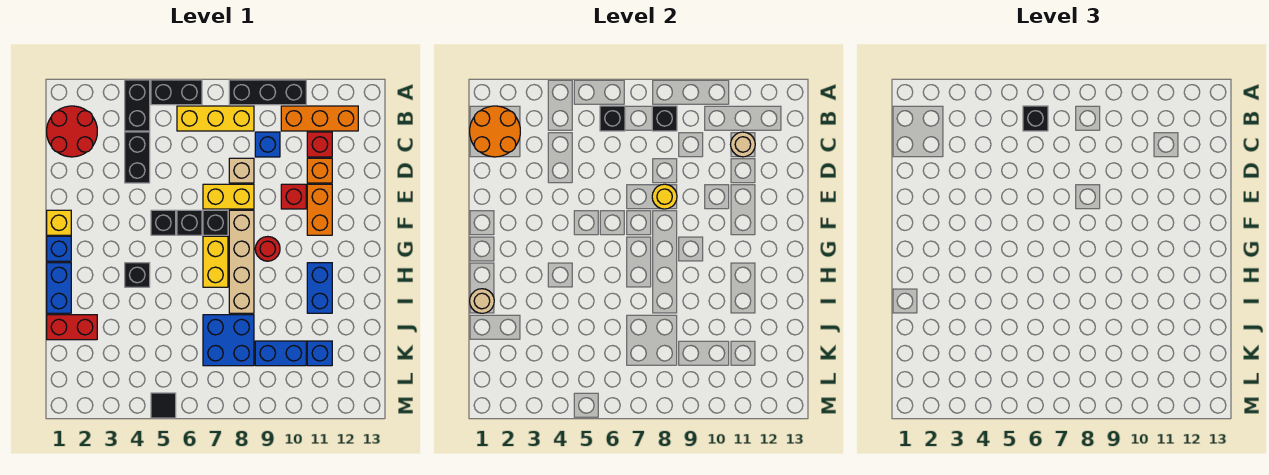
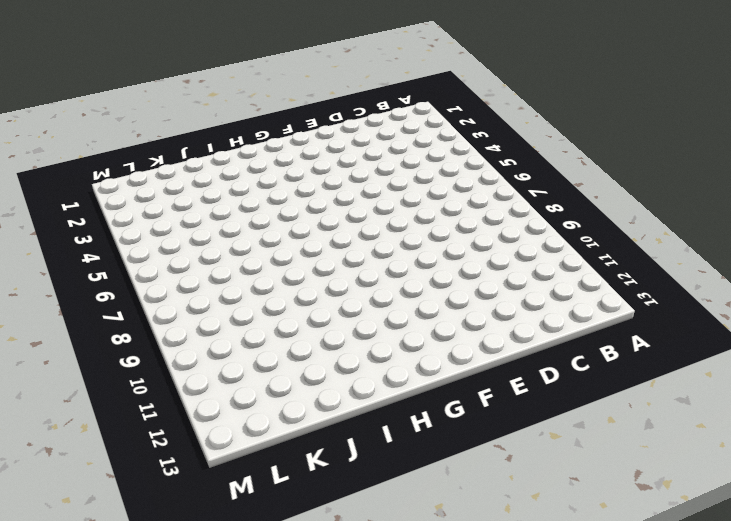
none -> black brick A4:B4 level 1
none -> black brick A5:A6 level 1
none -> black brick A8:A10 level 1
none -> red round brick B1:C2 level 1

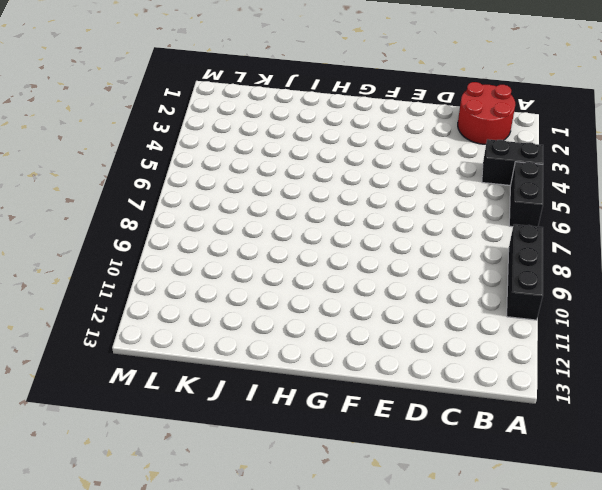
none -> yellow brick B6:B8 level 1
none -> orange brick B10:B12 level 1
none -> black brick C4:D4 level 1
none -> blue brick C9 level 1

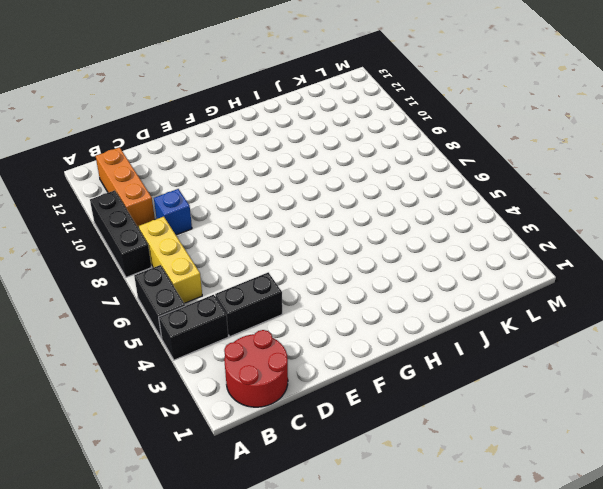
none -> red brick C11 level 1
none -> tan brick D8 level 1
none -> orange brick D11 level 1
none -> yellow brick E7:E8 level 1

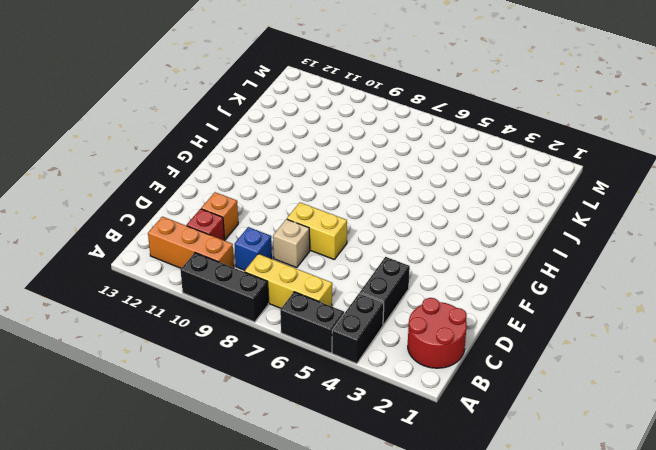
none -> red brick E10 level 1
none -> orange brick E11:F11 level 1
none -> yellow brick F1 level 1
none -> black brick F5 level 1

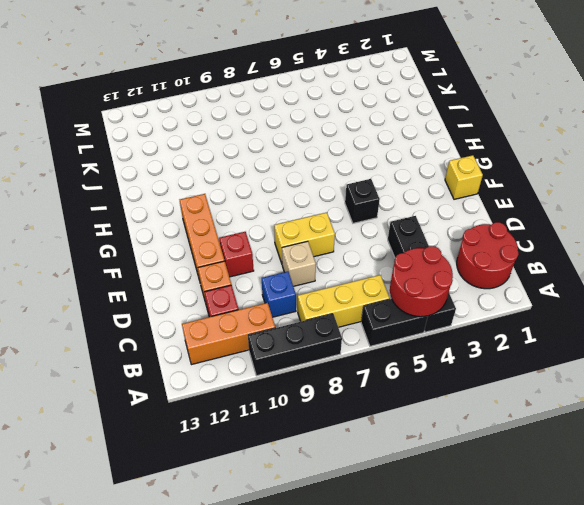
red round brick A4:B5 level 2 -> none
orange brick E11:G11 level 1 -> orange brick E11:F11 level 1
none -> black brick F6 level 1
none -> black brick F7 level 1
none -> tan brick F8:I8 level 1
none -> blue brick G1 level 1

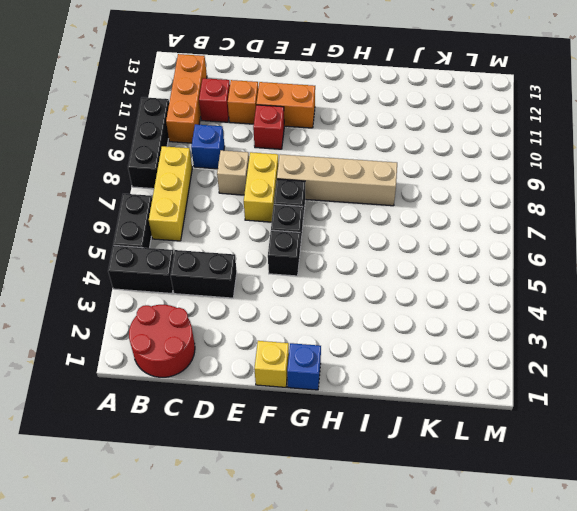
none -> yellow brick G7:H7 level 1
none -> red round brick G9 level 1
none -> blue brick H1:I1 level 1
none -> black brick H4 level 1

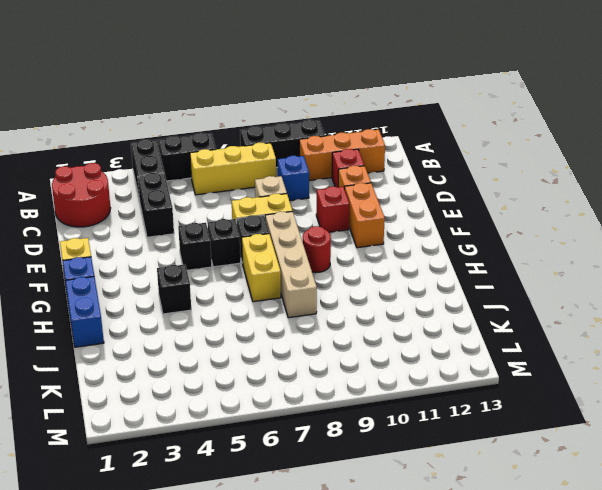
none -> blue brick H11:I11 level 1
none -> red brick J1:J2 level 1
none -> blue brick J7:K8 level 1
none -> blue brick K9:K10 level 1

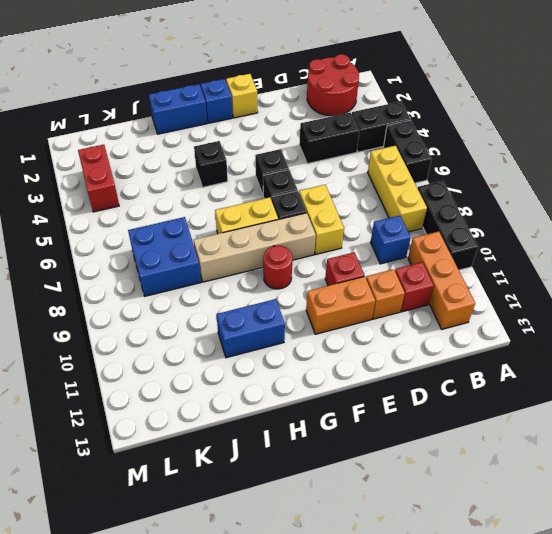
red brick L3:L4 level 1 -> red brick J1:J2 level 1
none -> tan brick D8 level 1
none -> blue brick K9:K10 level 1
none -> blue brick K11 level 1
none -> black tile M5 level 1

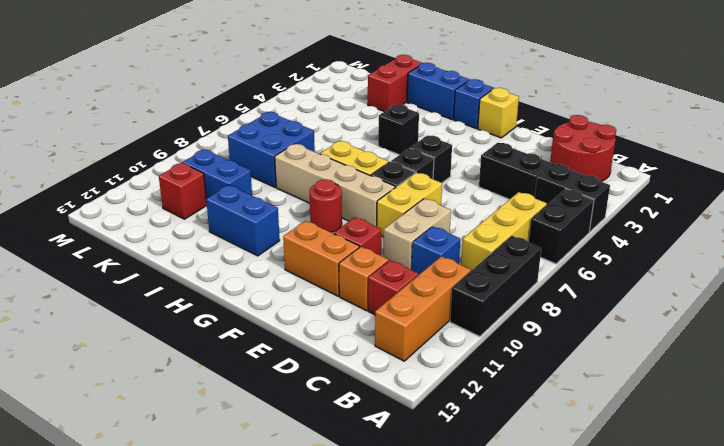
tan brick D8:D9 level 1 -> tan brick D8 level 1
blue brick J10:K10 level 1 -> blue brick K9:K10 level 1
red brick K11 level 1 -> blue brick K11 level 1
none -> black tile M5 level 1
none -> orange round brick B1:C2 level 2
none -> black brick B6 level 2
none -> black brick B8 level 2

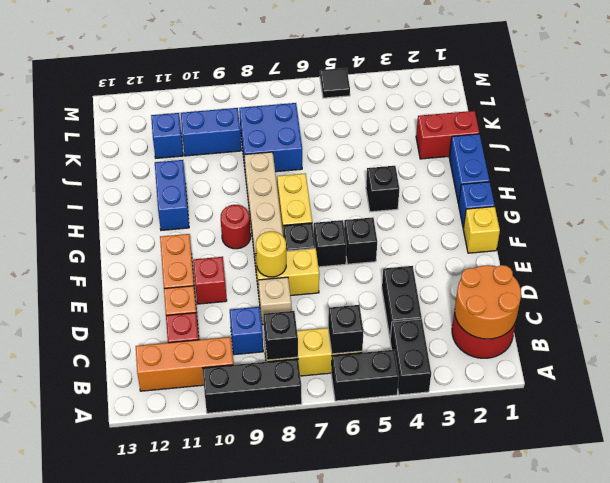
none -> tan round brick C11 level 2
none -> tan round brick I1 level 2
none -> black brick B6 level 3

